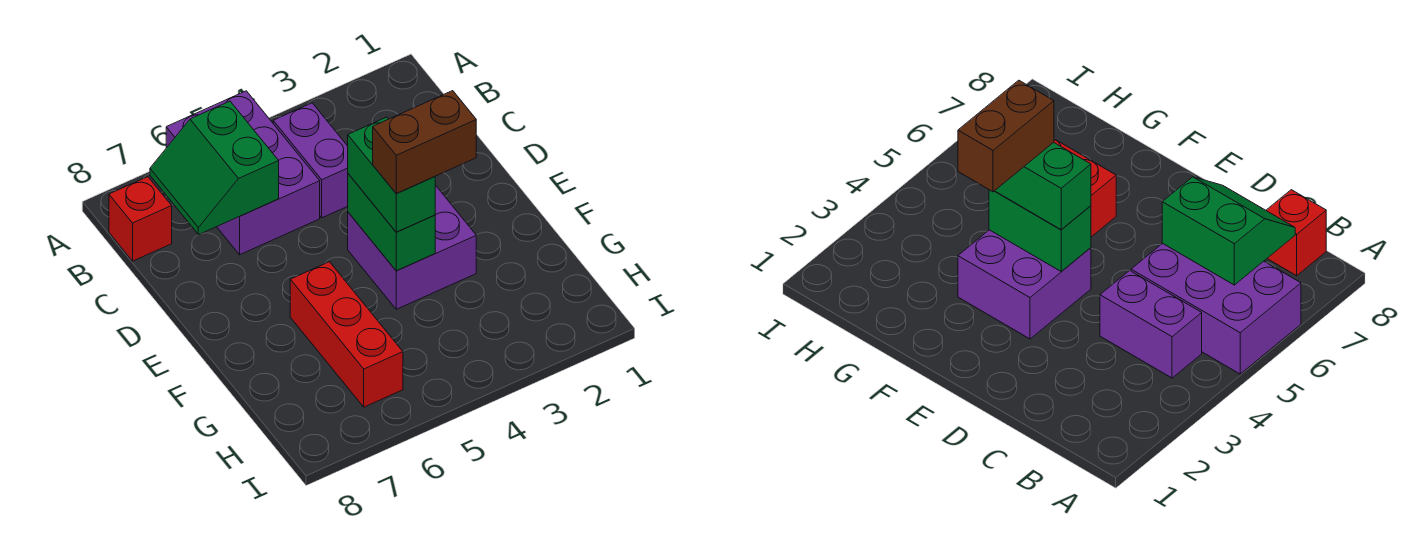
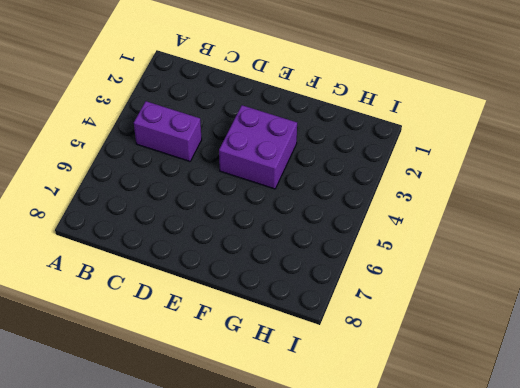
none -> purple brick A5:C6 level 1
none -> red brick B8 level 1

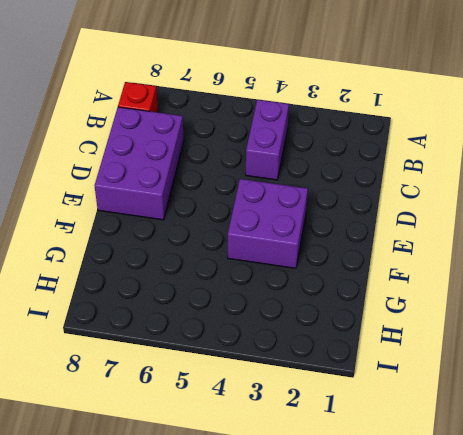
purple brick C7:E8 level 1 -> purple brick A5:C6 level 1
none -> red brick F6:H6 level 1
none -> green slope B6:C7 level 2 top 6

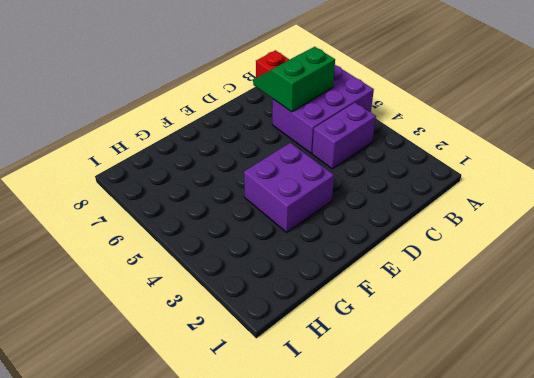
none -> red brick F6:H6 level 1
none -> green brick E4:F4 level 2

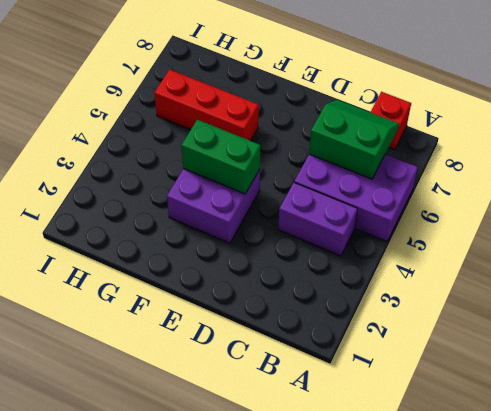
none -> green brick E4:F4 level 3
none -> brown brick F3:F4 level 4

